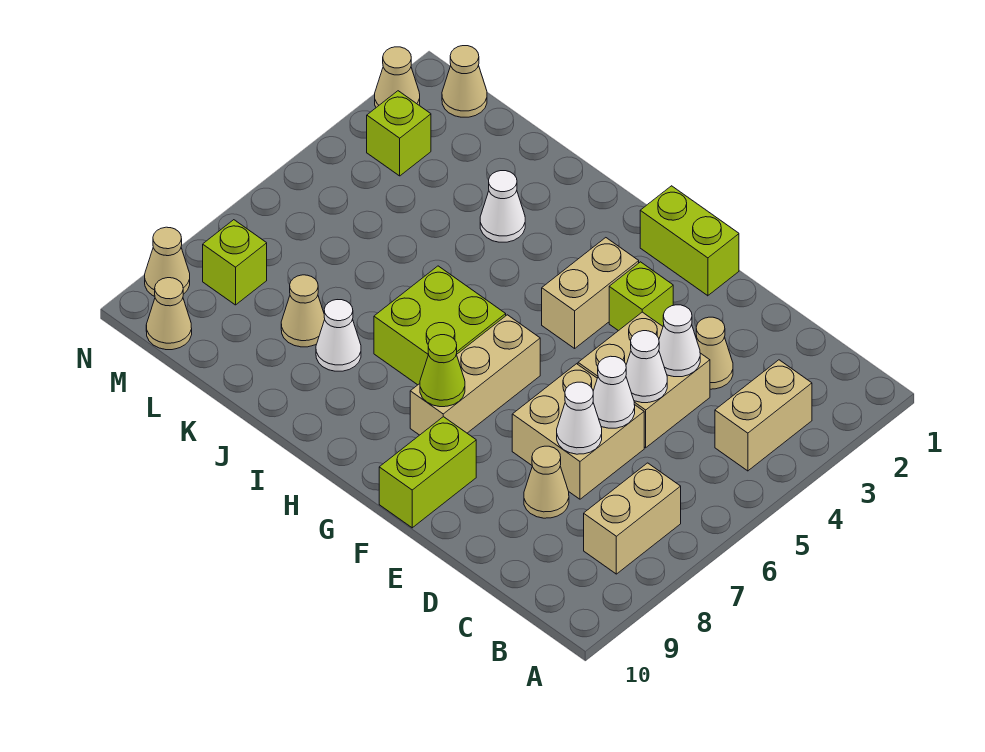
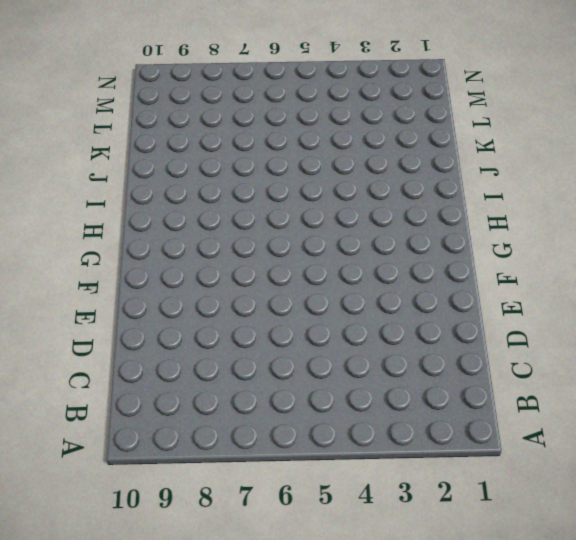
none -> tan brick B3:B4 level 1
none -> tan brick B7:B8 level 1
none -> tan cone D3 level 1

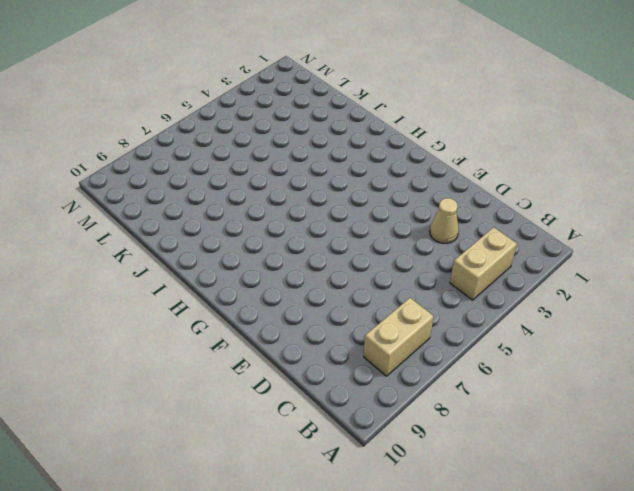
none -> tan brick D4:E5 level 1
none -> tan brick D6:E7 level 1
none -> tan cone D8 level 1

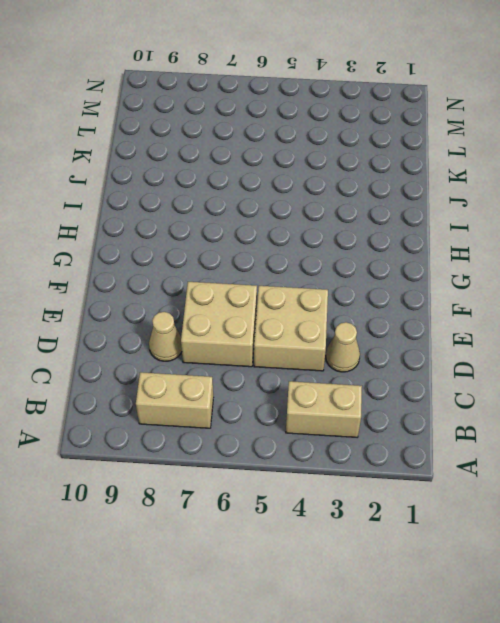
none -> lime brick F1:G1 level 1
none -> lime brick F3 level 1
none -> lime brick F9:F10 level 1

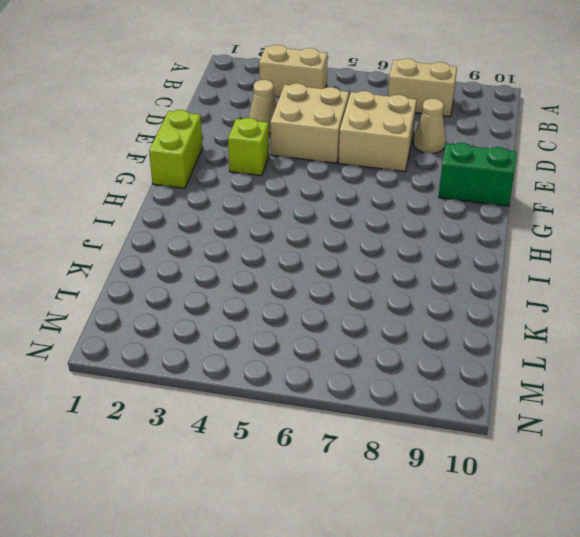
green brick F9:F10 level 1 -> lime brick F9:F10 level 1
none -> tan brick G3:G4 level 1
none -> tan brick G6:G8 level 1
none -> lime brick H6:I7 level 1

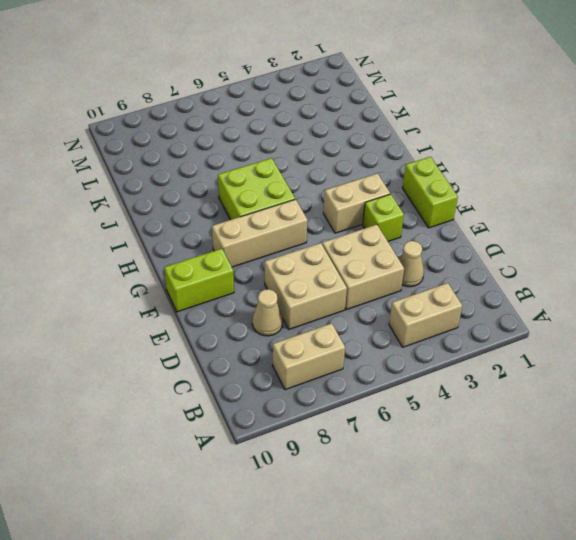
none -> white cone J3 level 1
none -> white cone J8 level 1
none -> tan cone K8 level 1

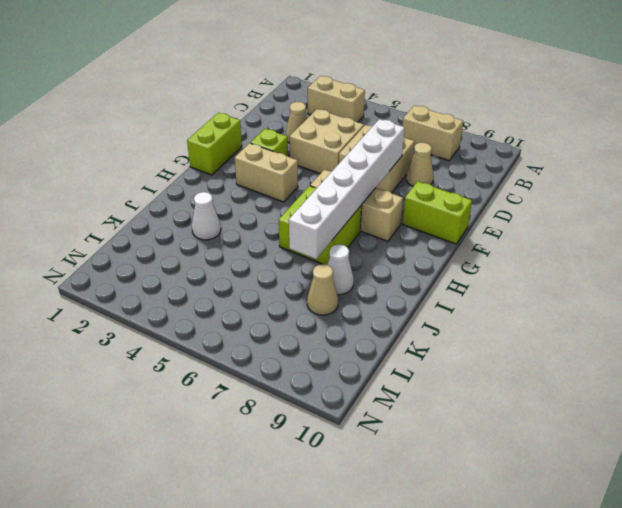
white brick E7:J7 level 2 -> none
none -> tan cone M1 level 1
none -> lime brick M3 level 1
none -> lime brick M8 level 1

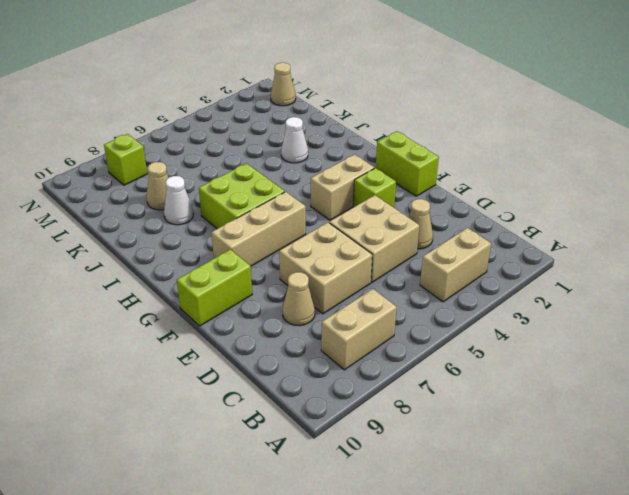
none -> lime brick M3 level 1
none -> tan cone M10 level 1
none -> tan cone N2 level 1

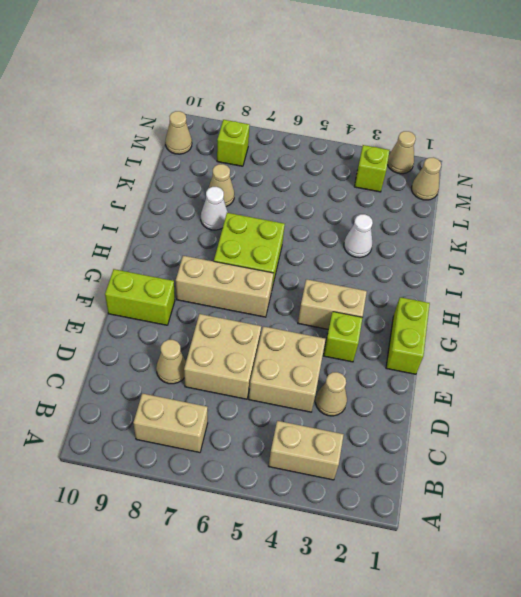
none -> tan cone N9 level 1
none -> white cone D4 level 2
none -> white cone D5 level 2

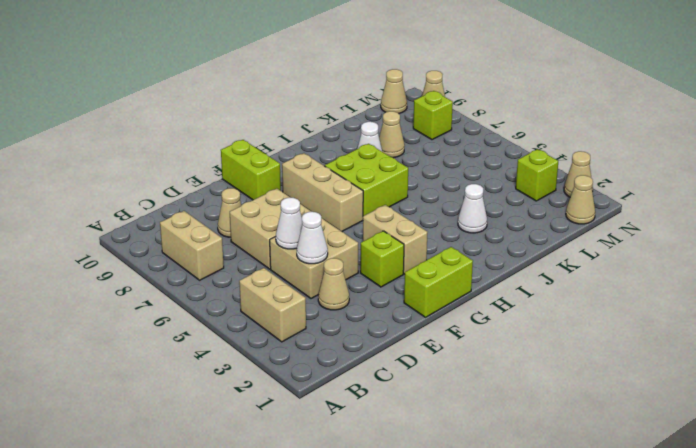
none -> white cone D6 level 2
none -> white cone D7 level 2
none -> lime cone G8 level 2

